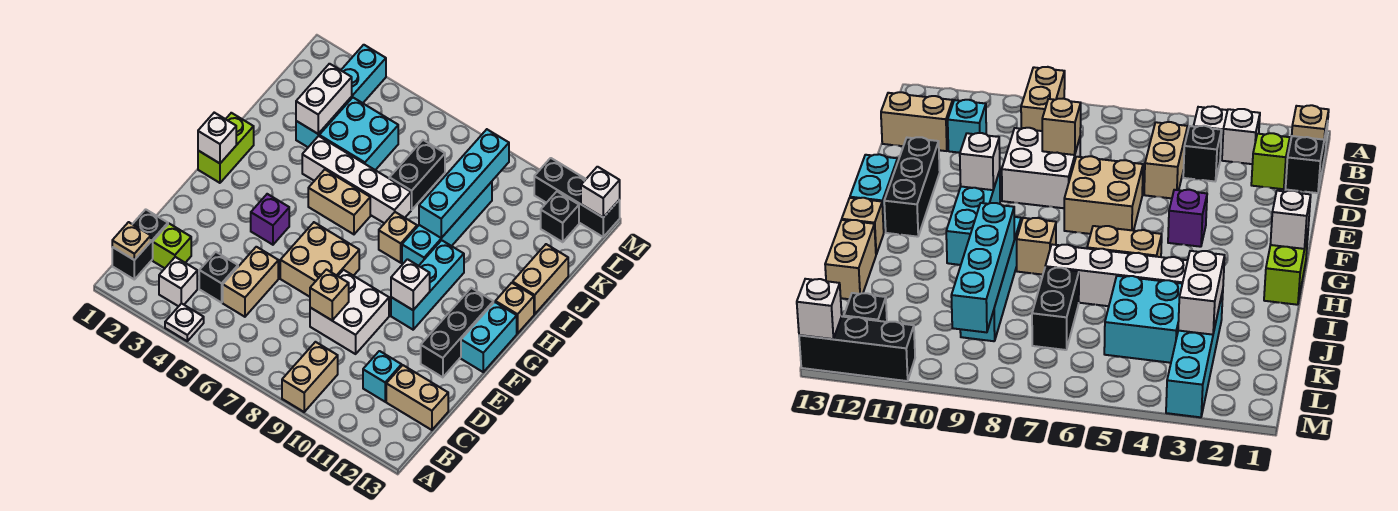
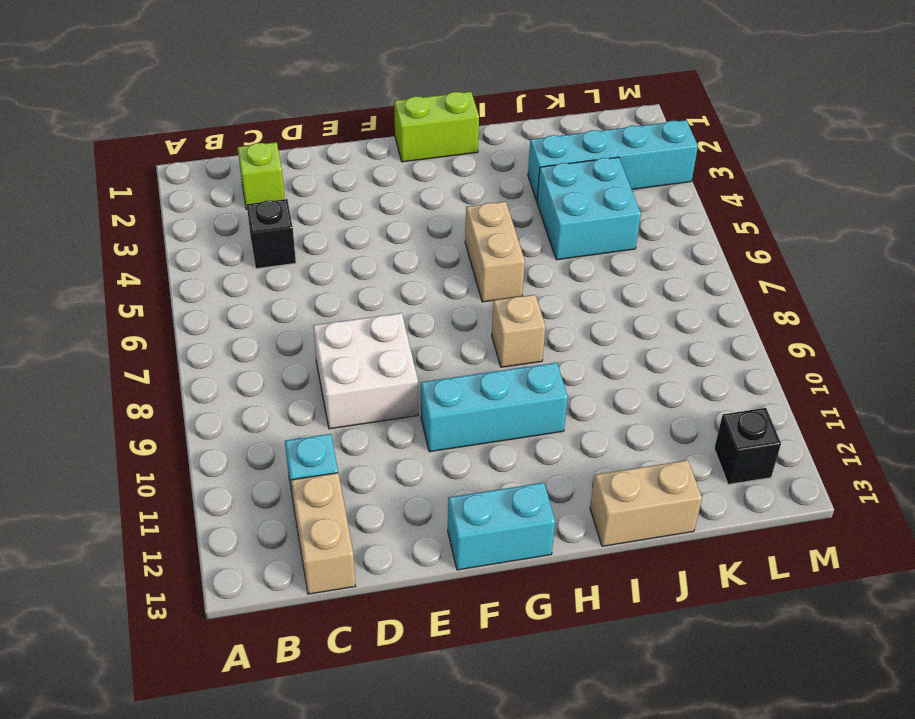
none -> white plate A4 level 1
none -> tan brick A9:B9 level 1
none -> black brick B1:C1 level 1
none -> white brick B3 level 1

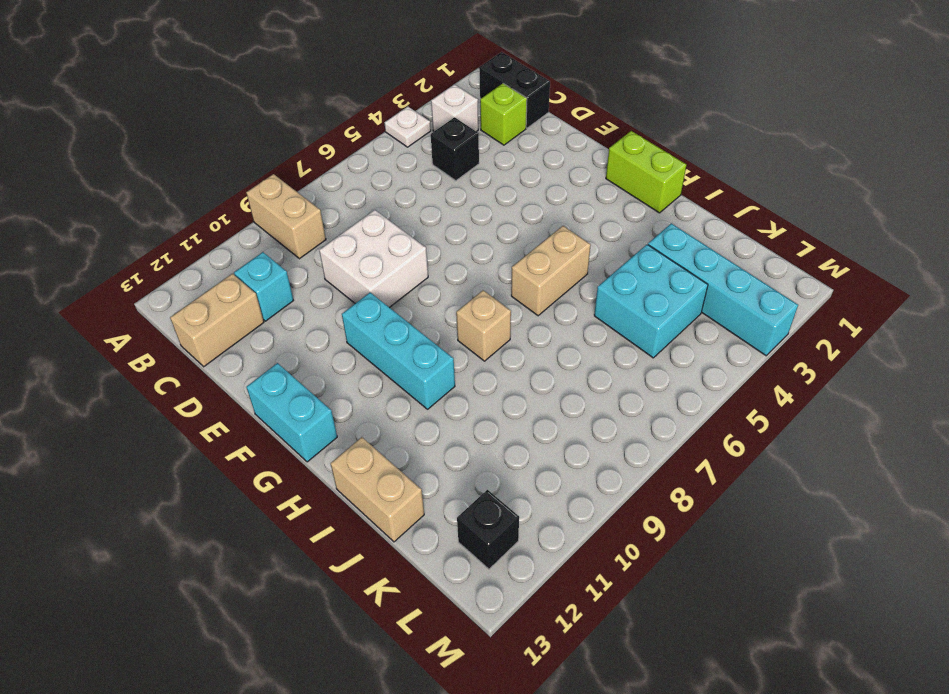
none -> tan brick C5:D5 level 1
none -> tan brick E6:F7 level 1
none -> black brick E12:G12 level 1
none -> purple brick F4 level 1

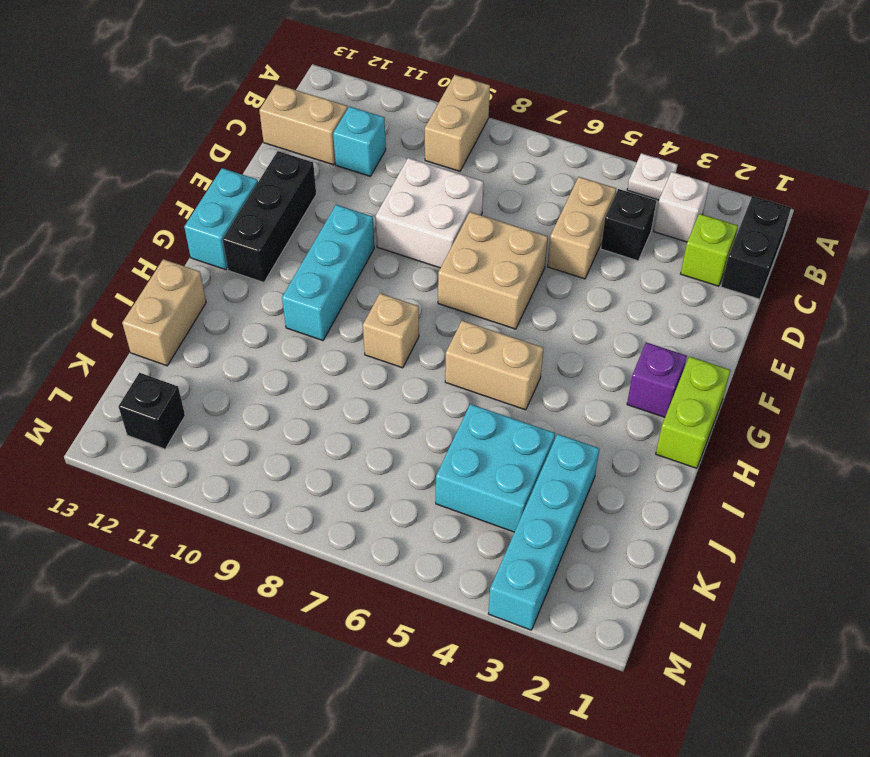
purple brick G2 level 1 -> purple brick F4 level 1
none -> cyan brick H9:K9 level 1
none -> tan brick H13 level 1
none -> white brick I4:I7 level 1
none -> black brick J7:K7 level 1

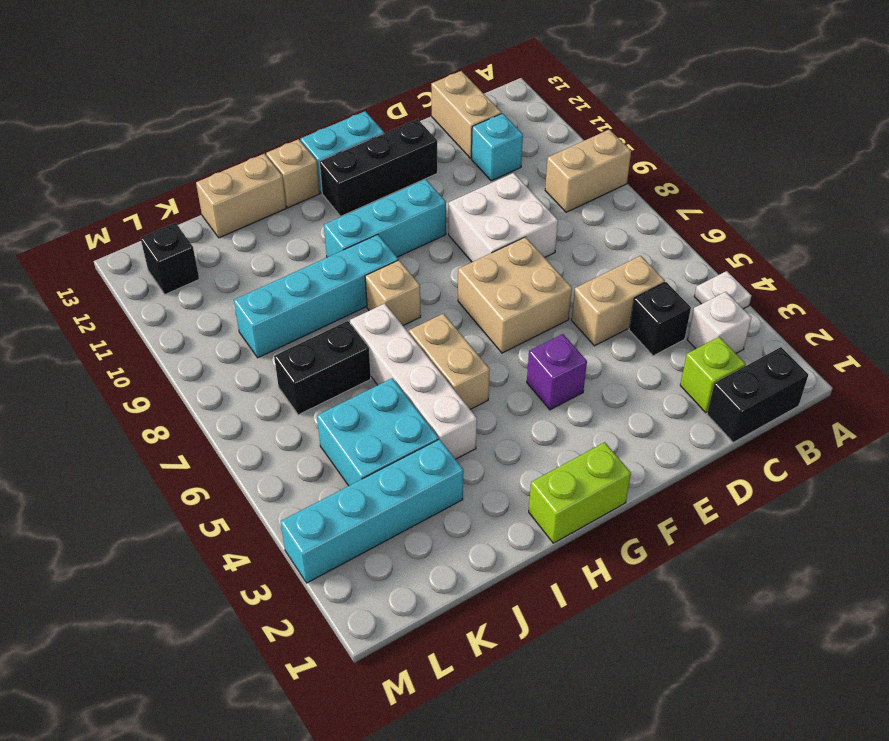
none -> black brick M11:M13 level 1
none -> tan plate B1 level 2
none -> tan brick D8 level 2
none -> white brick F10 level 2

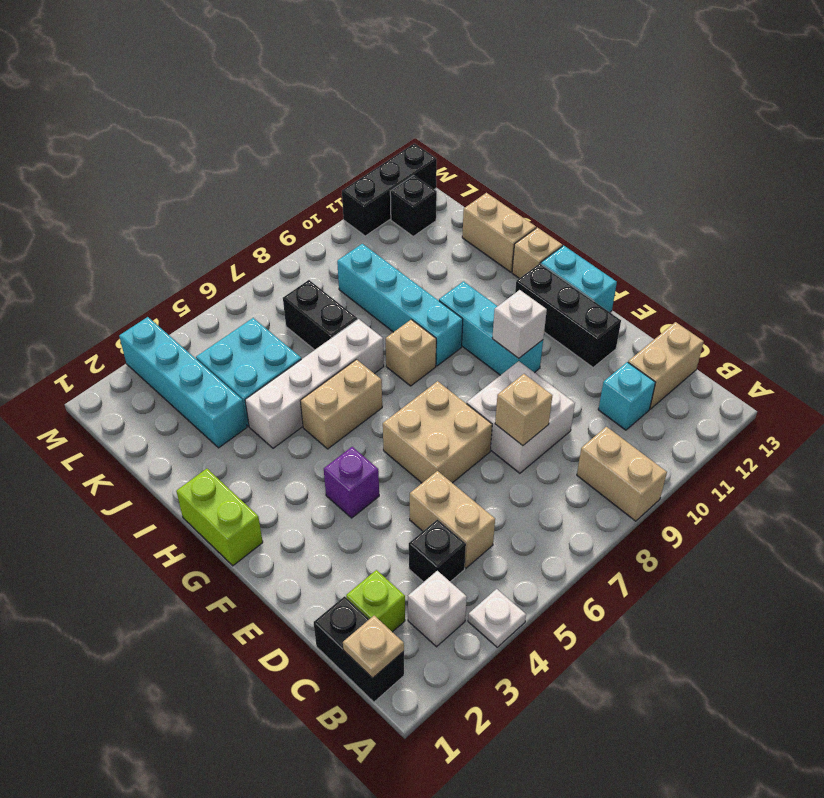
none -> white brick G1 level 2
none -> cyan brick I9:L9 level 2
none -> white brick J3:K3 level 2
none -> white brick M13 level 2

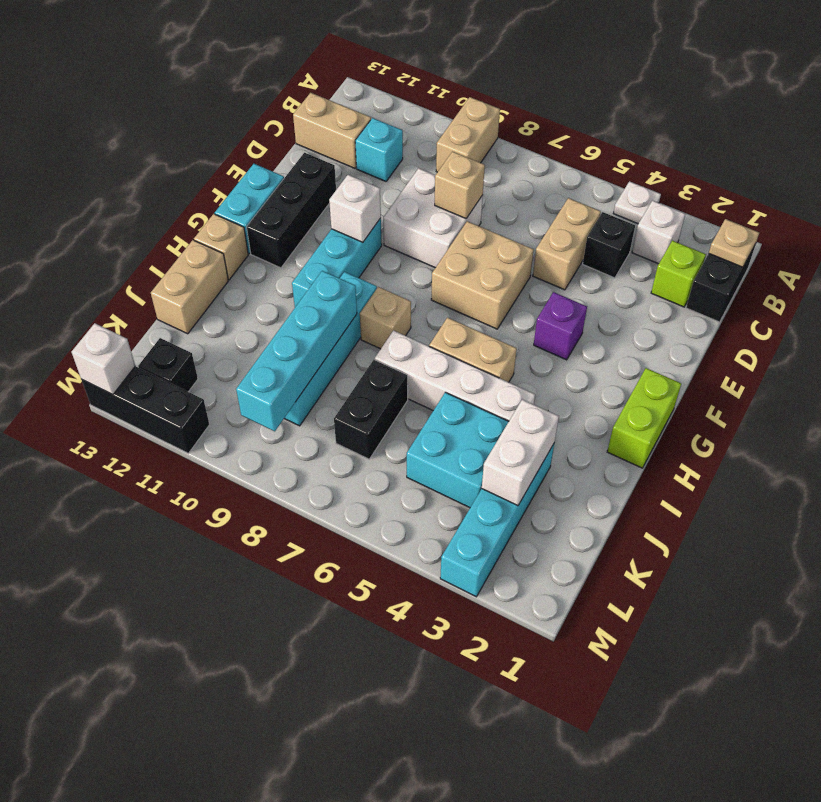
none -> white brick G1 level 2

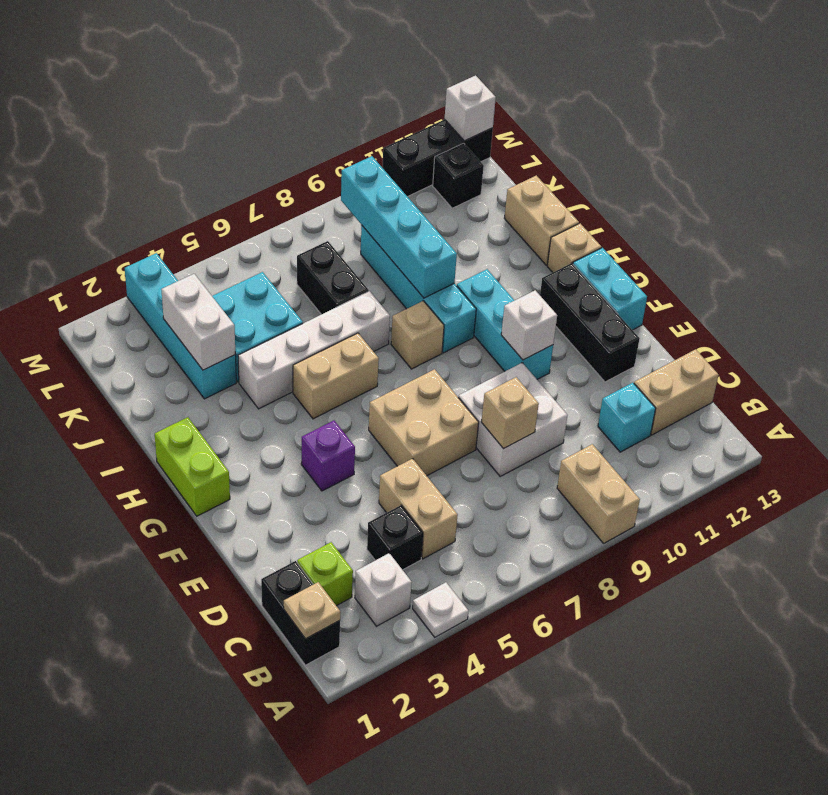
none -> white brick G1 level 2

